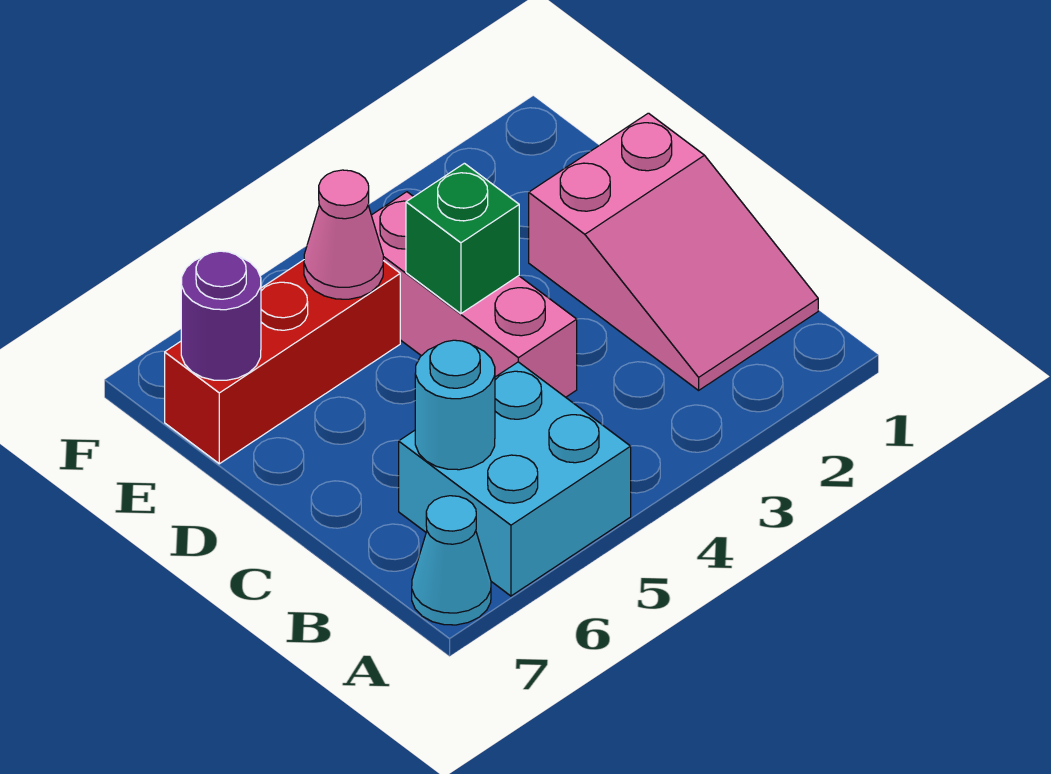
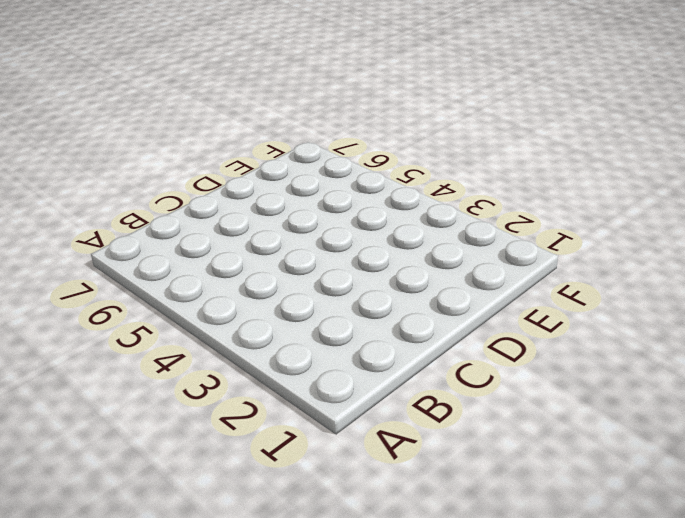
none -> cyan brick A5:B6 level 1
none -> cyan cone A7 level 1

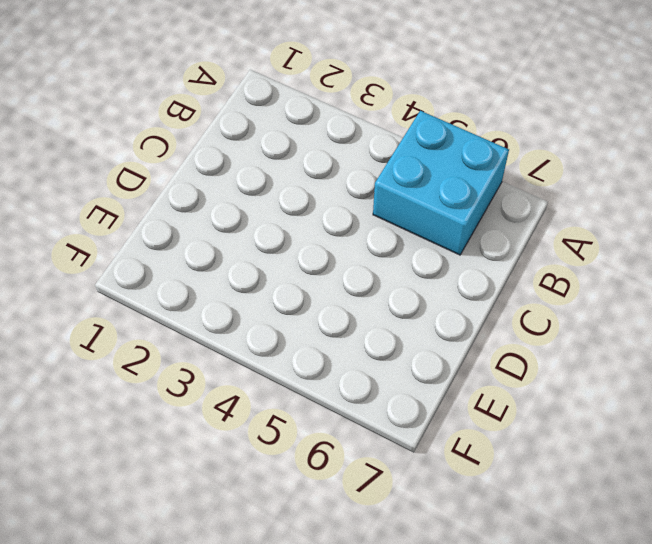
none -> cyan cone A7 level 1
none -> pink slope B1:D2 level 1 top D

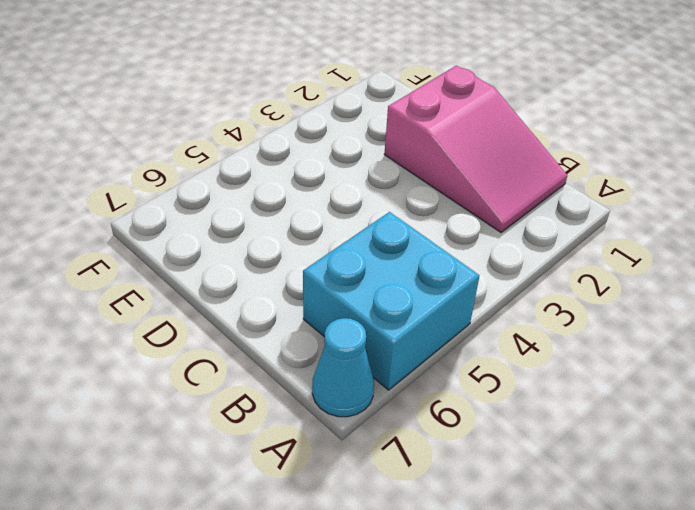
none -> pink brick C4:E4 level 1
none -> red brick E5:E7 level 1

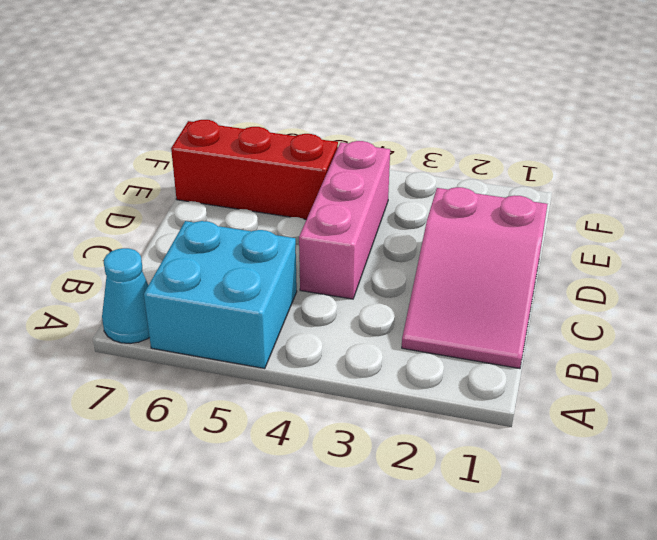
none -> cyan round brick B6 level 2
none -> green brick D4 level 2

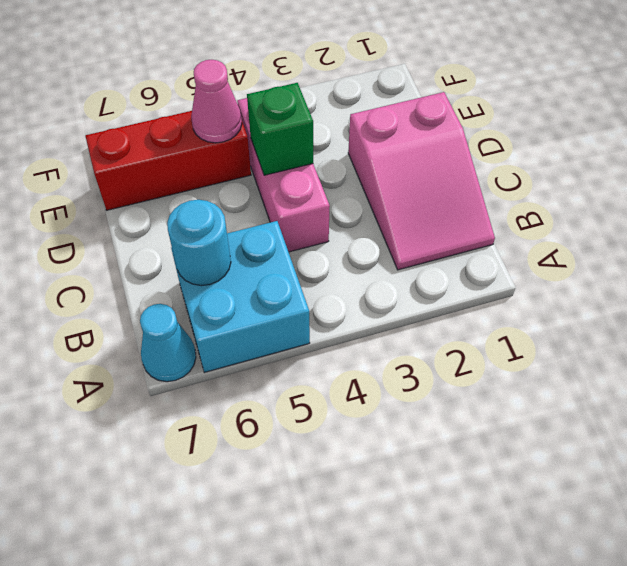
none -> purple round brick E7 level 2

